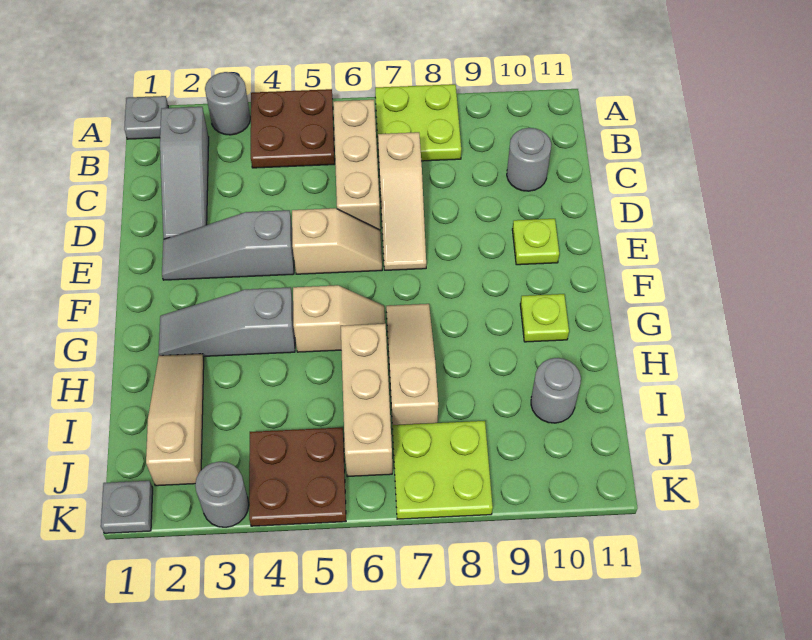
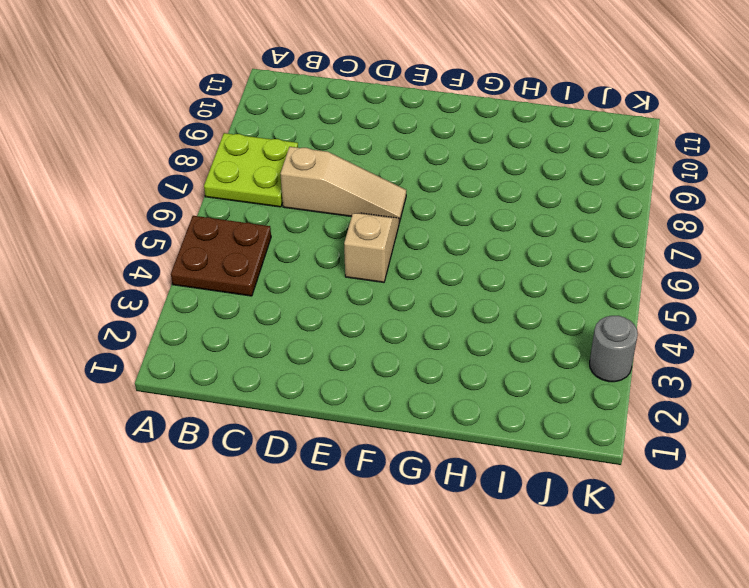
none -> grey plate A1 level 1
none -> grey round brick A3 level 1
none -> grey slope B2:D2 level 1 top B

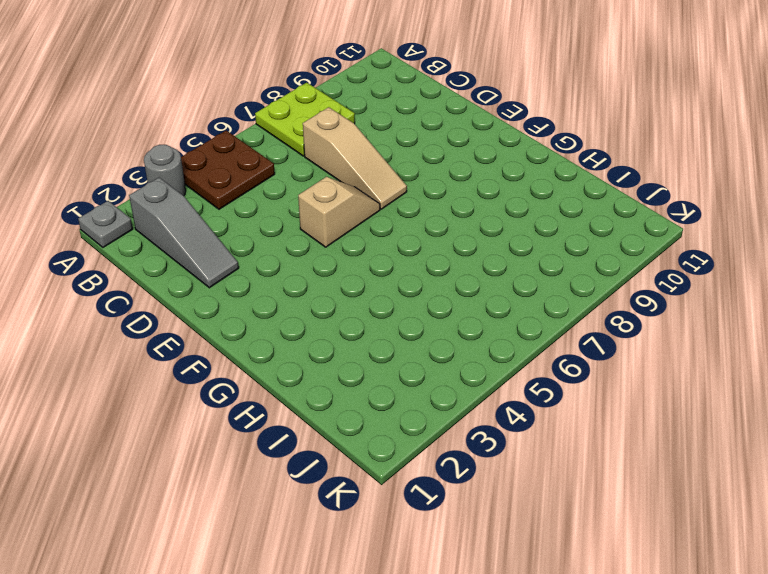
none -> tan brick B6:D6 level 1
none -> grey round brick C10 level 1
none -> grey slope E2:E4 level 1 top 4

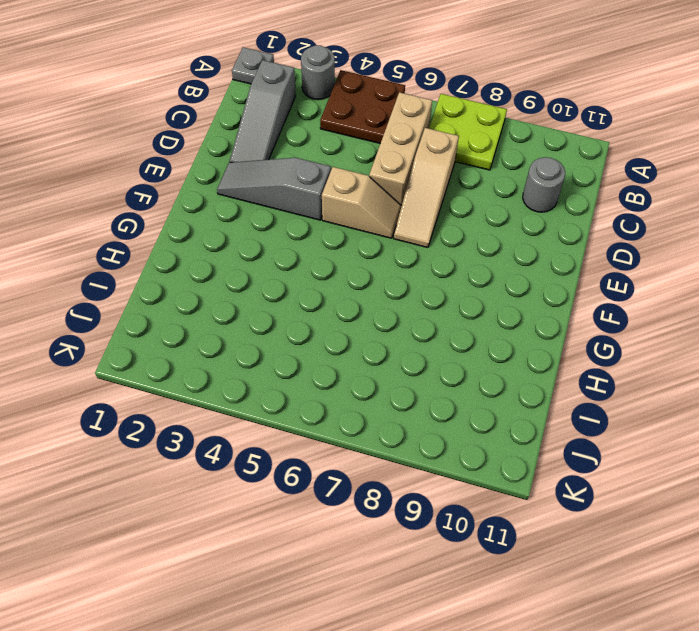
none -> lime plate E10 level 1
none -> grey slope G2:G4 level 1 top 4
none -> tan slope G5:G6 level 1 top 5

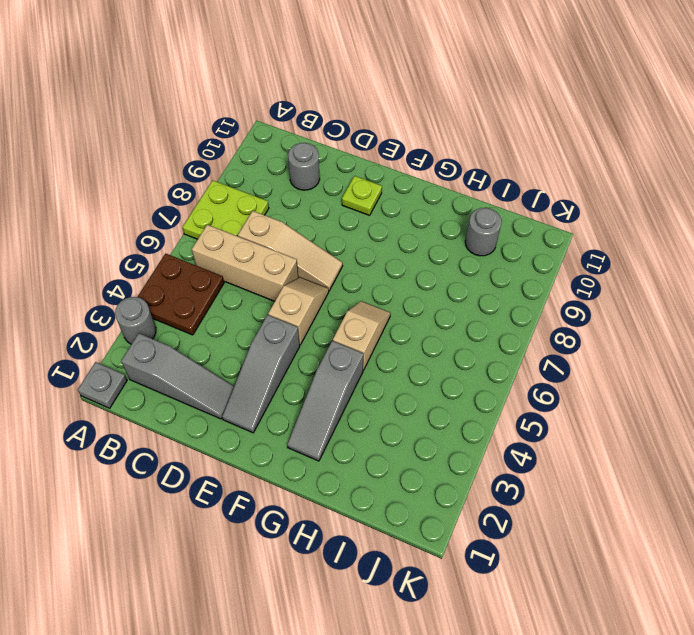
none -> tan slope G7:I7 level 1 top I
none -> lime plate G10 level 1
none -> tan slope H2:J2 level 1 top J

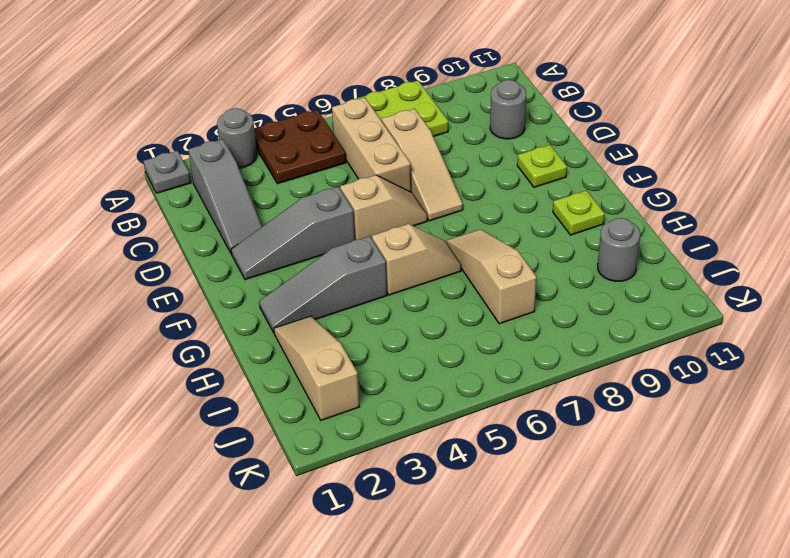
none -> tan brick H6:J6 level 1
none -> brown plate J4:K5 level 1
none -> lime plate J7:K8 level 1

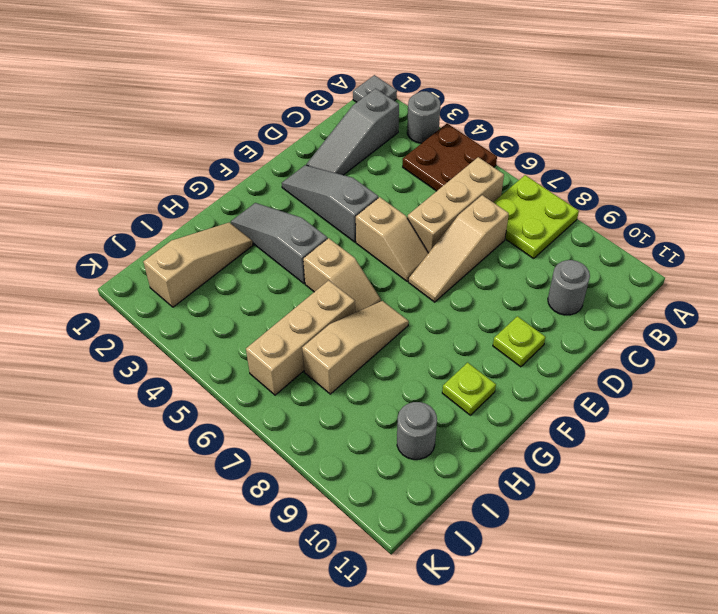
none -> brown plate J4:K5 level 1
none -> lime plate J7:K8 level 1
none -> grey plate K1 level 1

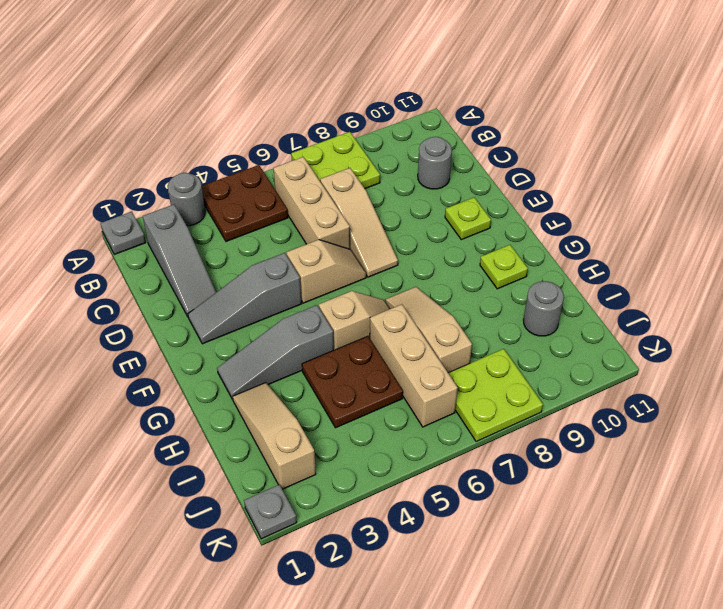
brown plate H4:I5 level 1 -> brown plate J4:K5 level 1
none -> grey round brick K3 level 1

